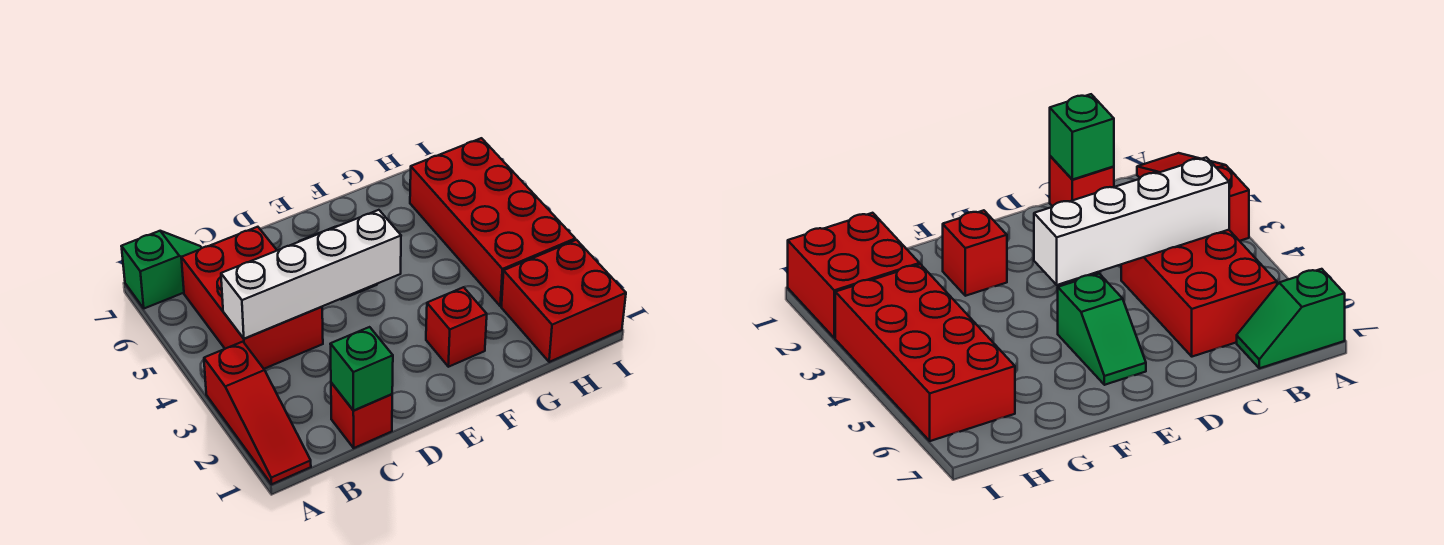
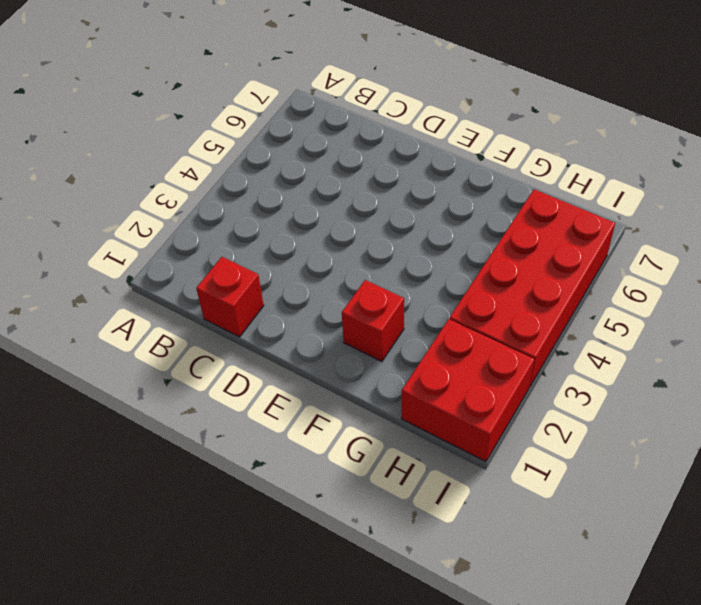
none -> red slope A1:A3 level 1 top 3
none -> green slope A7:B7 level 1 top A

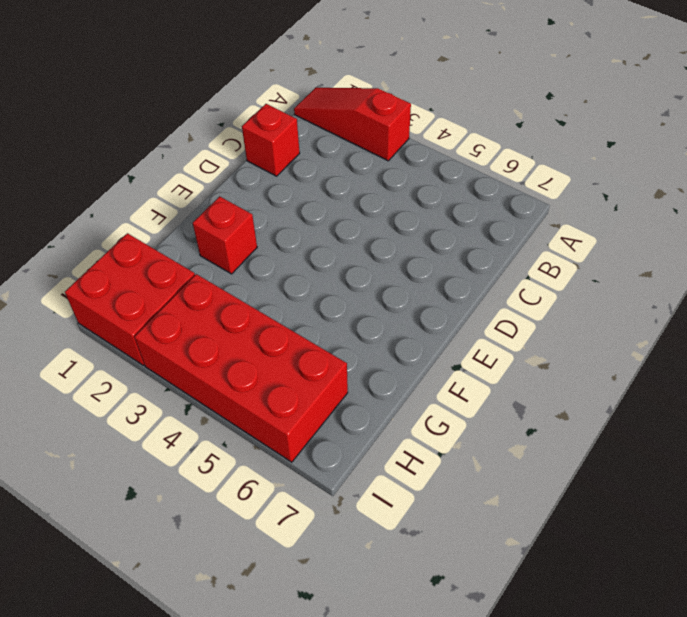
none -> green slope A7:B7 level 1 top A
none -> red brick B4:C6 level 1

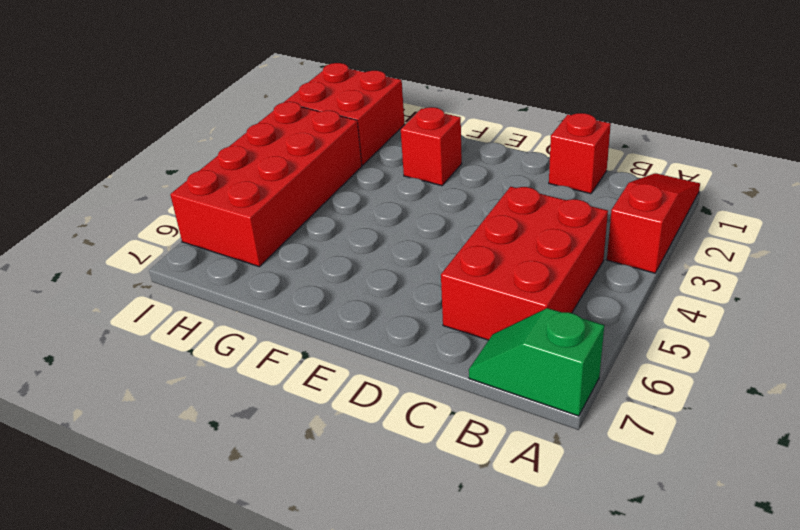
none -> green slope E5:E6 level 1 top 5
none -> white brick B4:E4 level 2

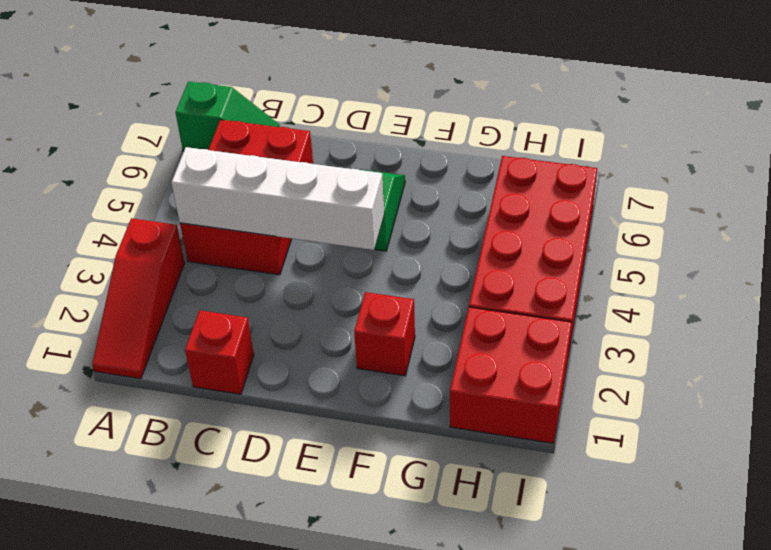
none -> green brick C1 level 2

